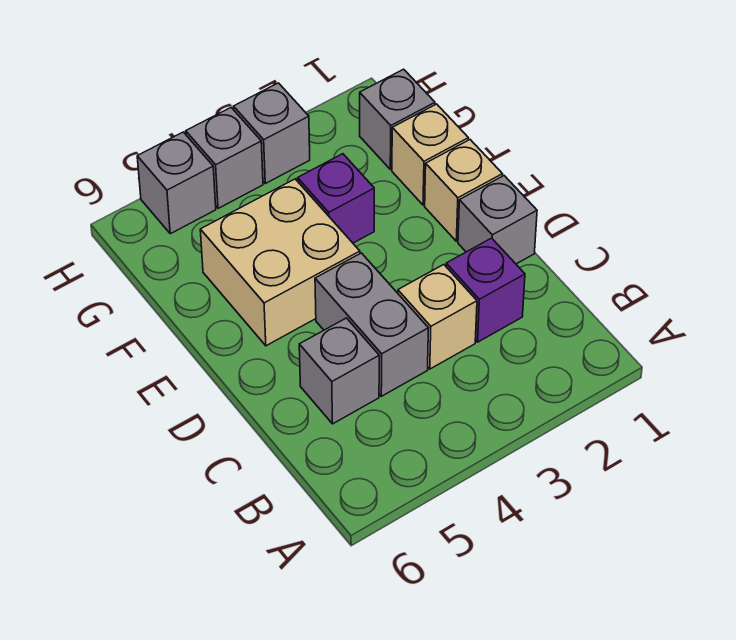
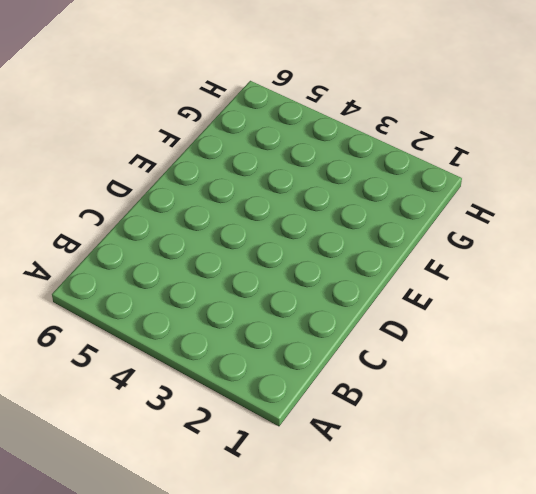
none -> purple brick C2 level 1
none -> tan brick C3 level 1
none -> grey brick C4:D4 level 1

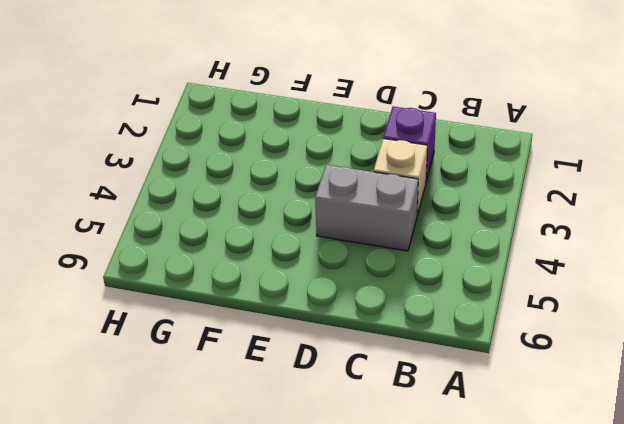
none -> grey brick C5 level 1
none -> grey brick D1 level 1
none -> tan brick E1 level 1

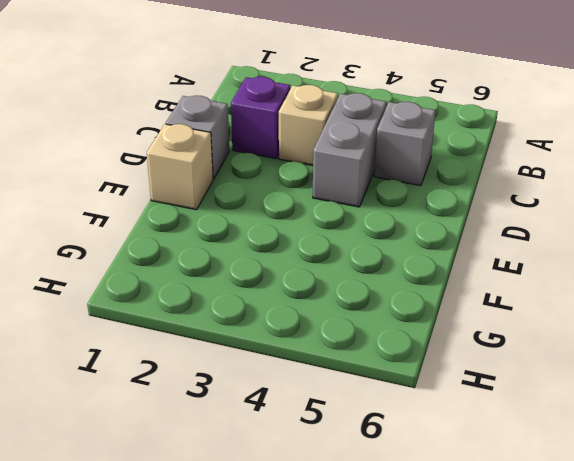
none -> tan brick E4:F5 level 1
none -> tan brick F1 level 1
none -> purple brick F3 level 1

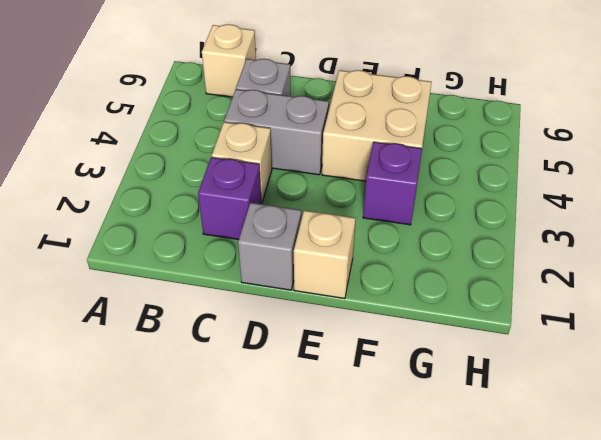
tan brick B6 level 1 -> tan brick F1 level 1
none -> grey brick G1 level 1
none -> grey brick H3 level 1
none -> grey brick H4 level 1

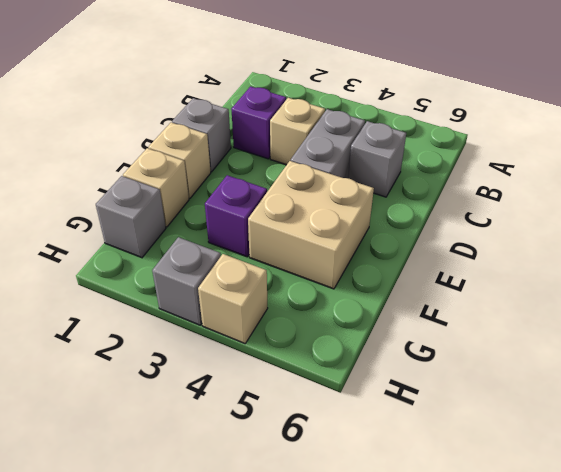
tan brick H4 level 1 -> grey brick H4 level 1
none -> grey brick H5 level 1

